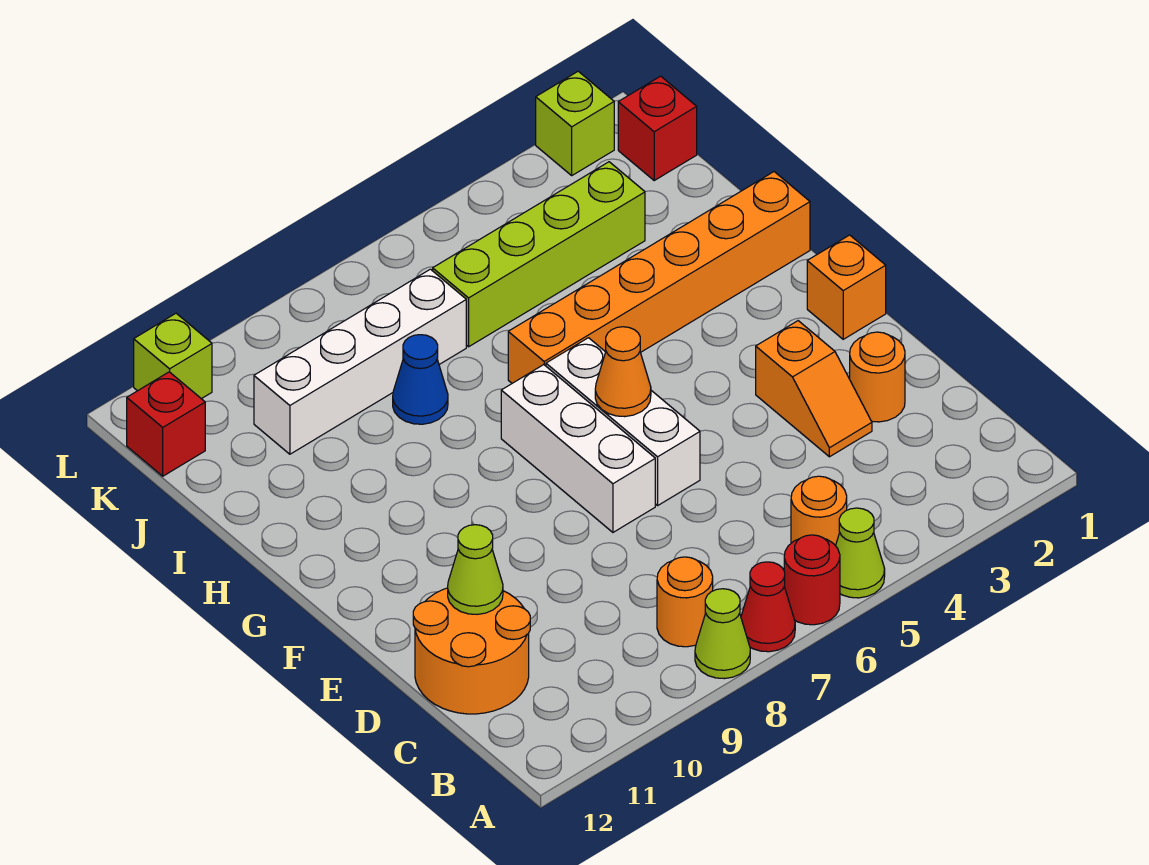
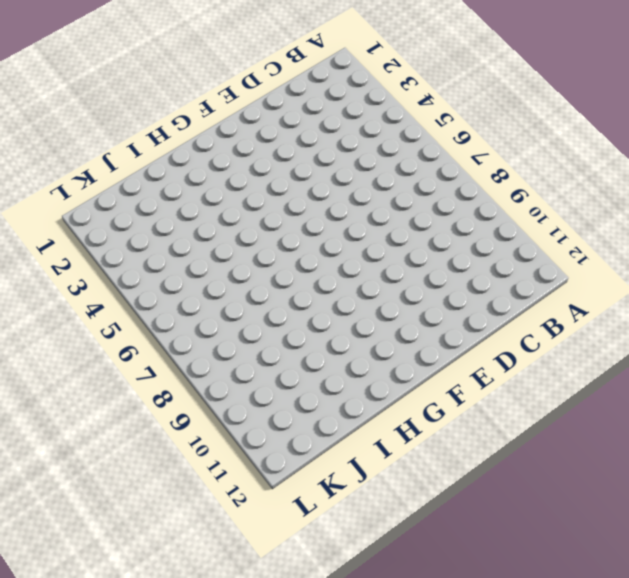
none -> lime cone A5 level 1
none -> red round brick A6 level 1
none -> red cone A7 level 1

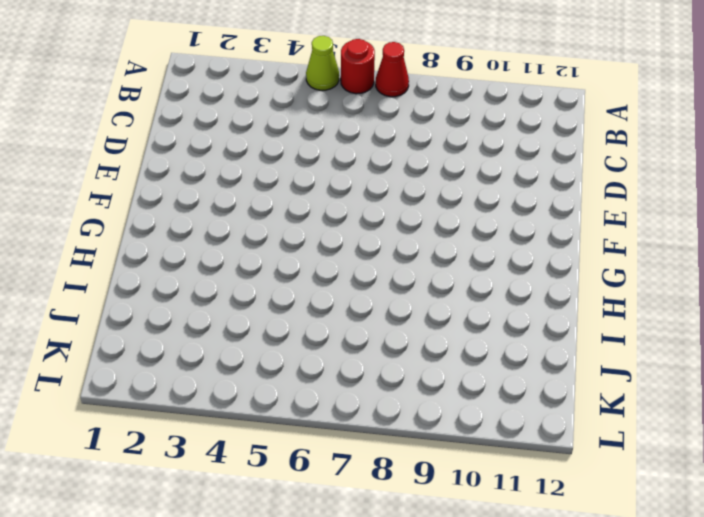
none -> lime cone A8 level 1
none -> orange round brick B5 level 1
none -> orange round brick B8 level 1

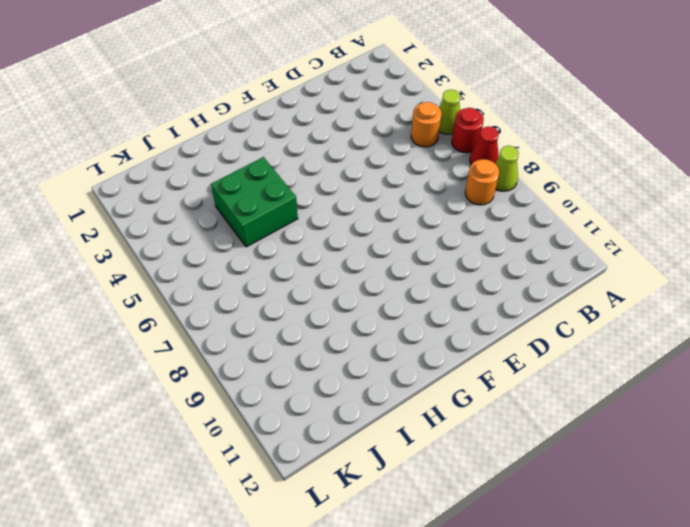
green brick H4:I5 level 1 -> orange brick H1:H6 level 1
none -> orange round brick C11:D12 level 1
none -> orange round brick D2 level 1
none -> orange slope D3:E3 level 1 top E

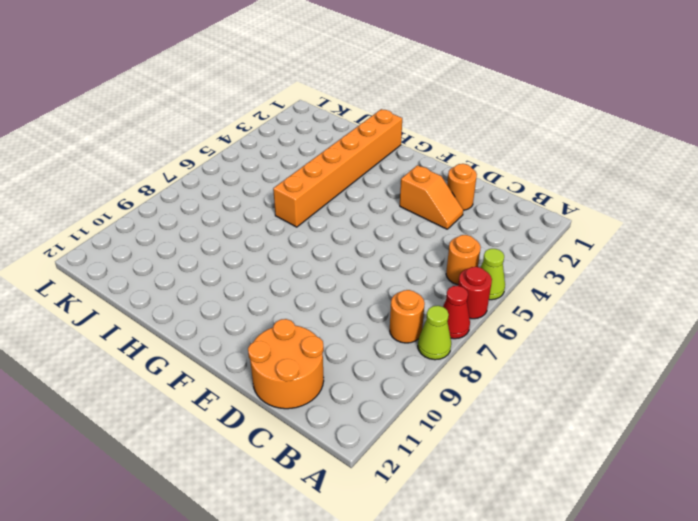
none -> white brick E6:G6 level 1
none -> white brick E7:G7 level 1
none -> orange brick F1 level 1

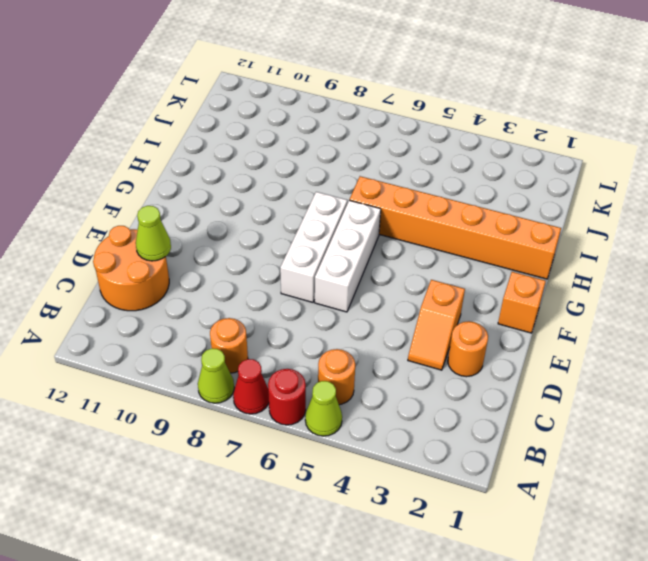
none -> blue cone I8 level 1
none -> lime brick J3:J6 level 1
none -> white brick J7:J10 level 1

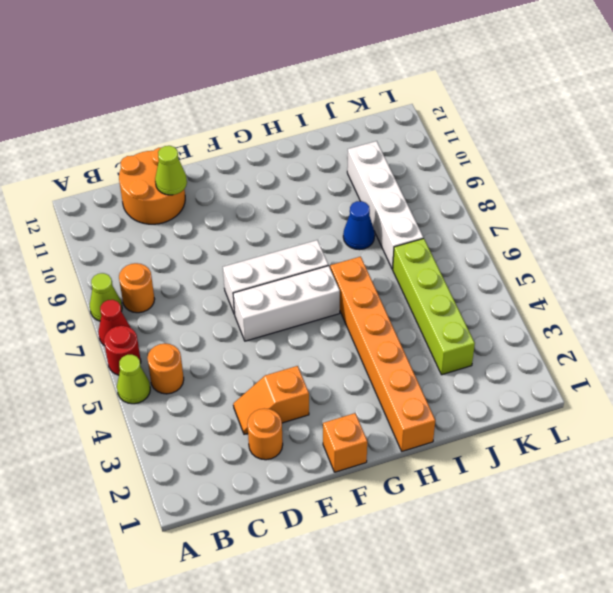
none -> red brick K1 level 1
none -> red brick K12 level 1
none -> lime brick L2 level 1

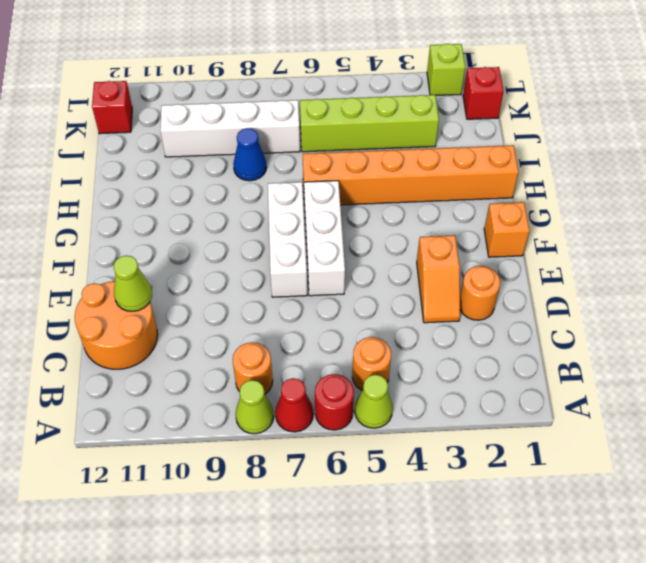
none -> lime brick L11 level 1
none -> orange cone F6 level 2

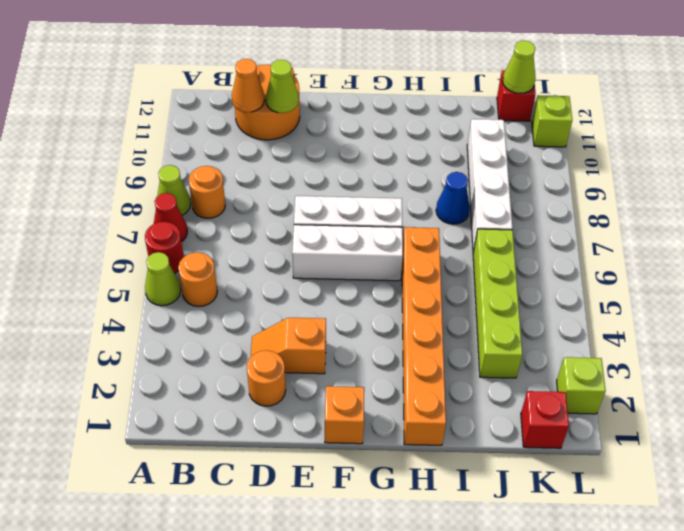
orange cone C11 level 2 -> orange cone F6 level 2
lime cone K12 level 2 -> none

